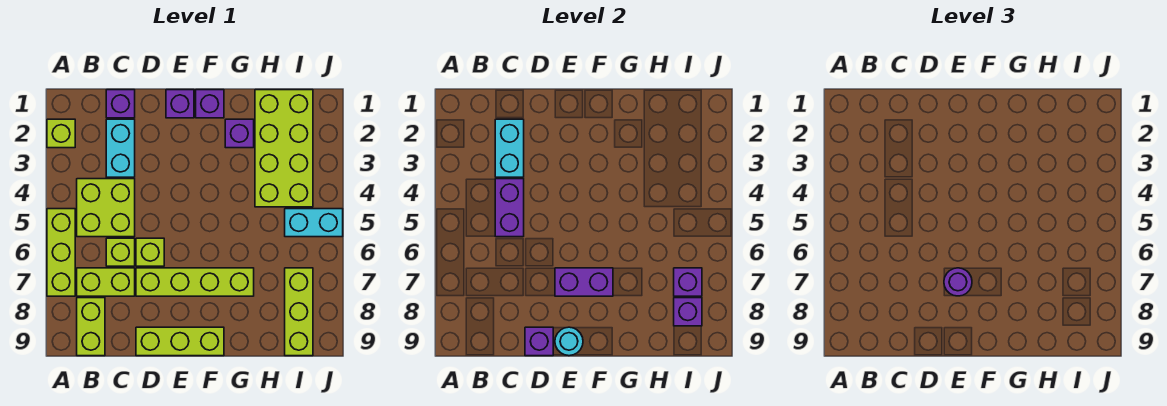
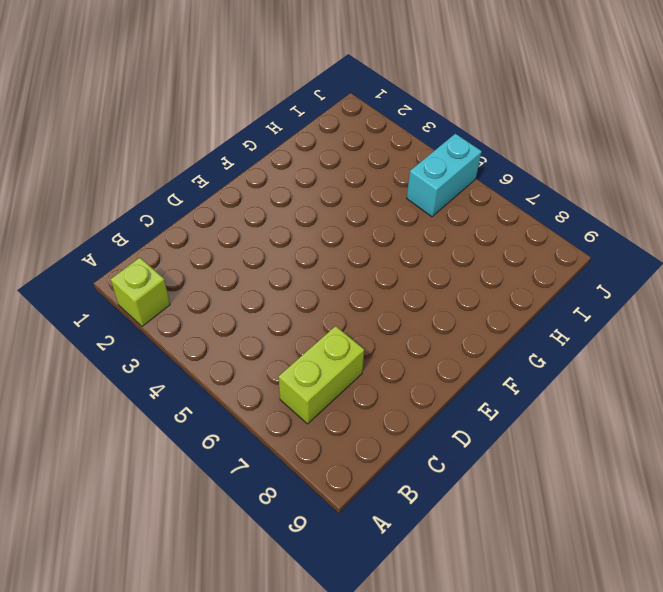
none -> lime brick A5:A7 level 1
none -> lime brick B4:C5 level 1
none -> lime brick B8:B9 level 1

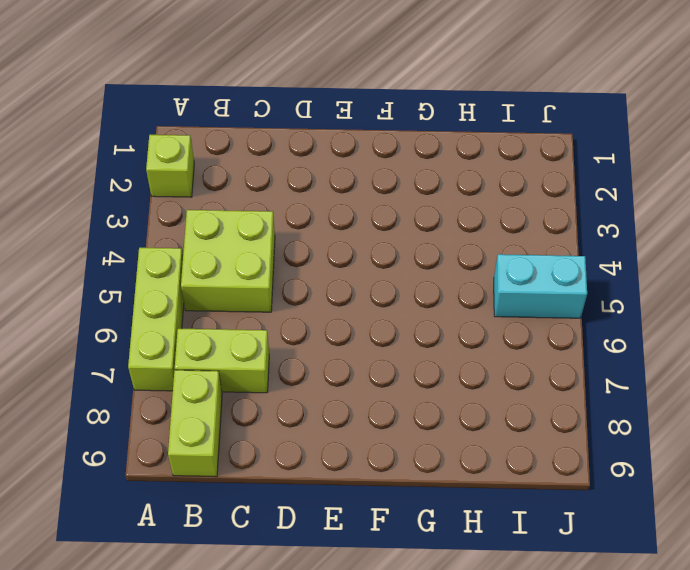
none -> purple brick C1 level 1
none -> cyan brick C2:C3 level 1
none -> lime brick C6 level 1

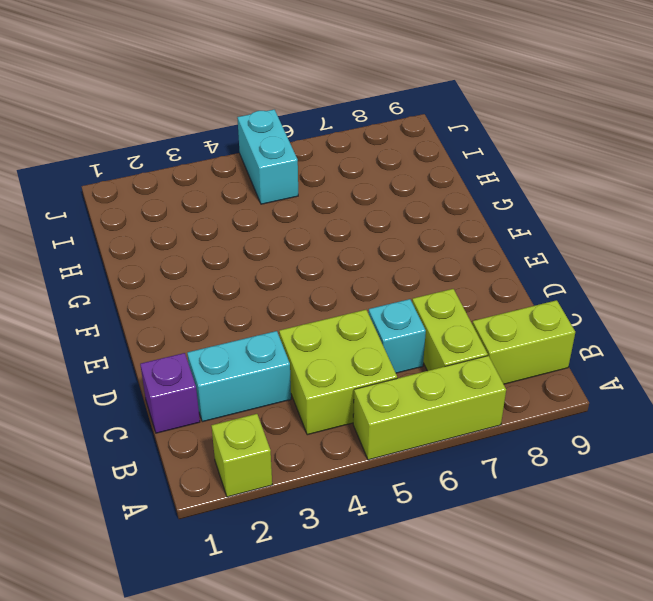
cyan brick C6 level 1 -> lime brick C6 level 1
none -> lime brick D6 level 1
none -> lime brick D7:G7 level 1
none -> lime brick D9:F9 level 1

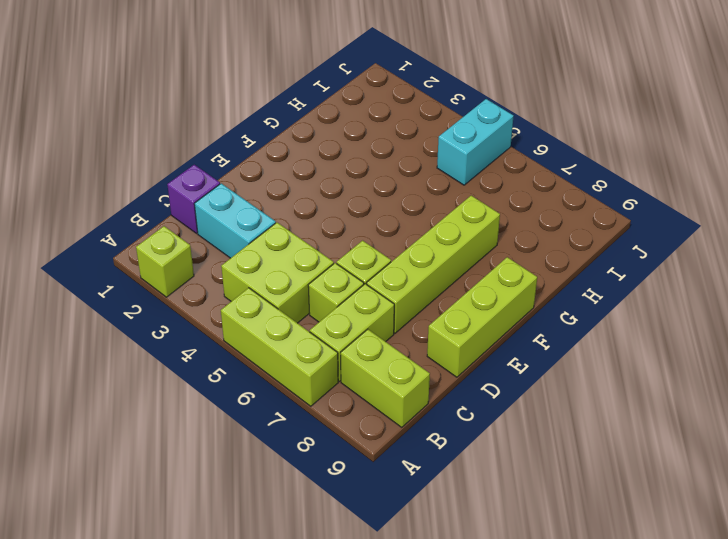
none -> purple brick E1 level 1
none -> purple brick F1 level 1
none -> purple brick G2 level 1

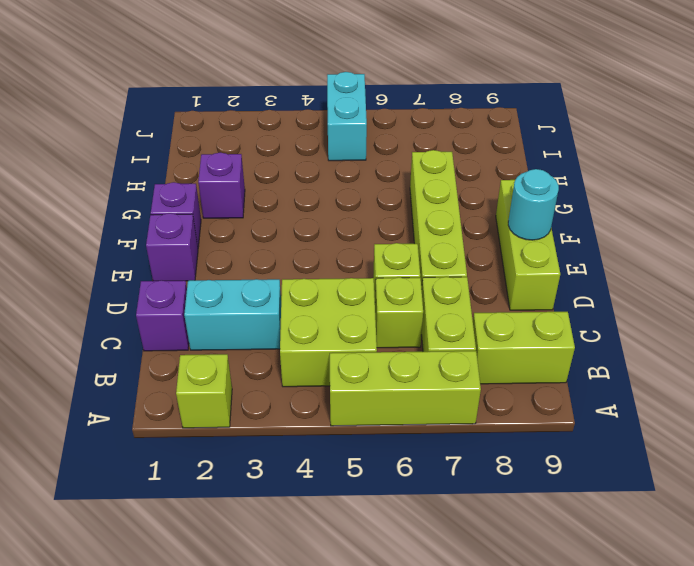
none -> lime brick H1:I4 level 1
none -> lime brick I7:I9 level 1
none -> cyan brick C2:C3 level 2

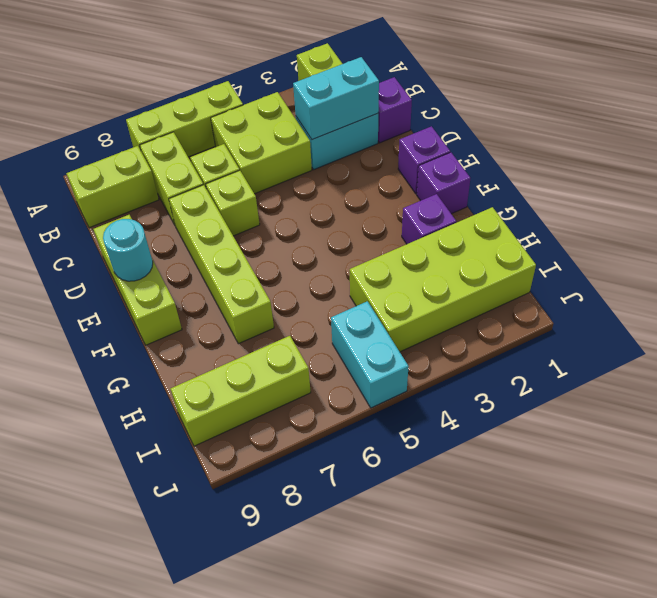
none -> purple brick C4:C5 level 2
none -> purple brick D9 level 2
none -> purple brick E7:F7 level 2

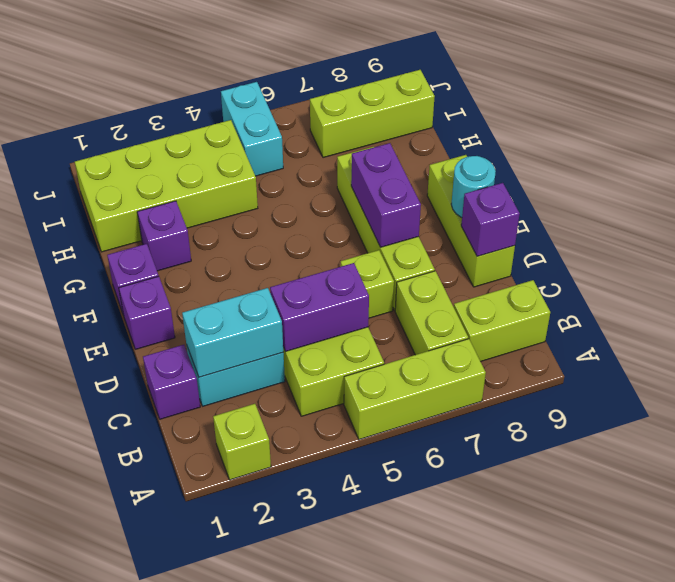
none -> lime brick C6 level 1
none -> purple brick I7 level 2
none -> purple brick I8 level 2

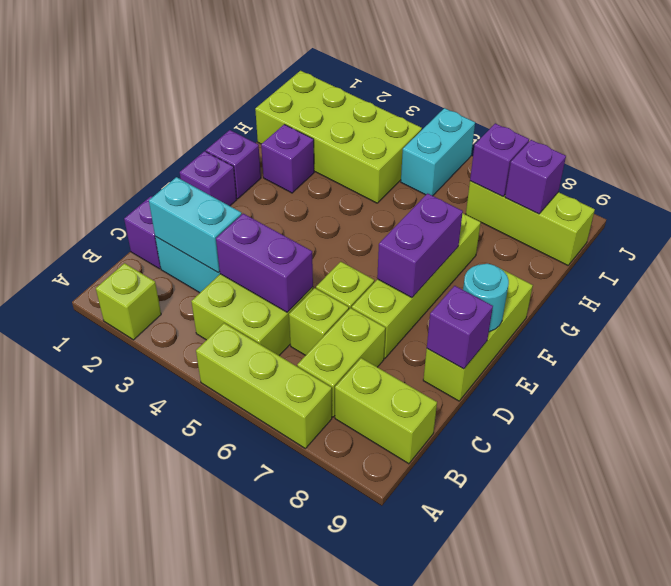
none -> purple round brick E7 level 3

